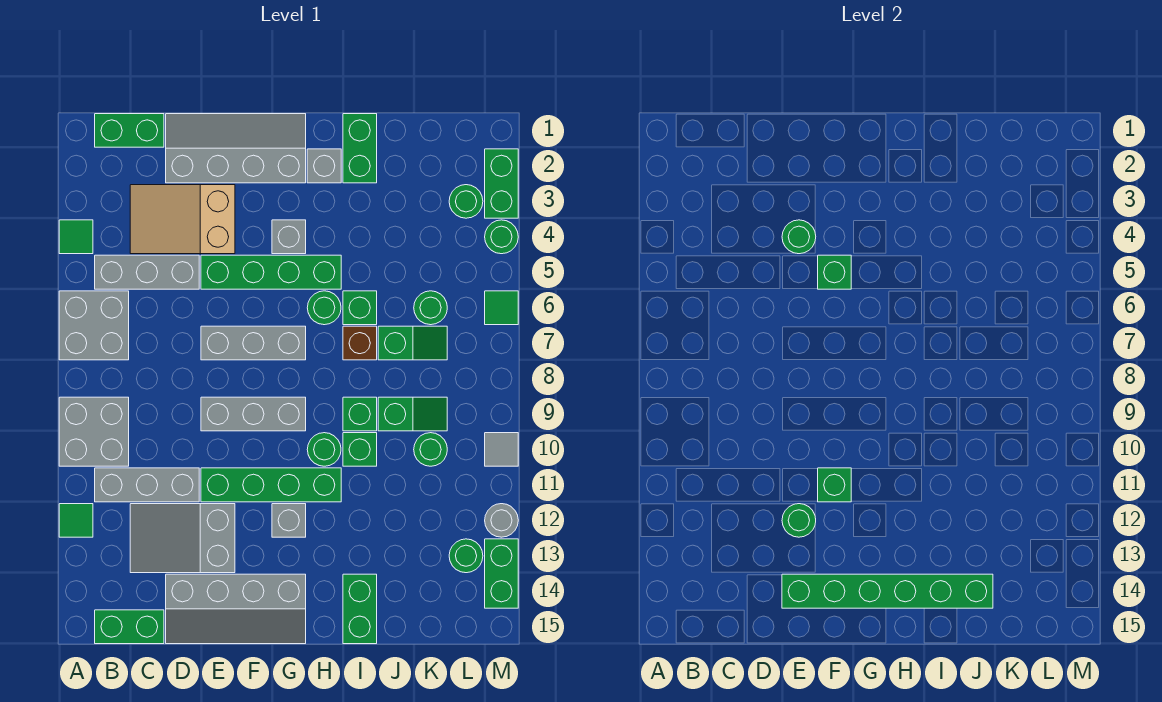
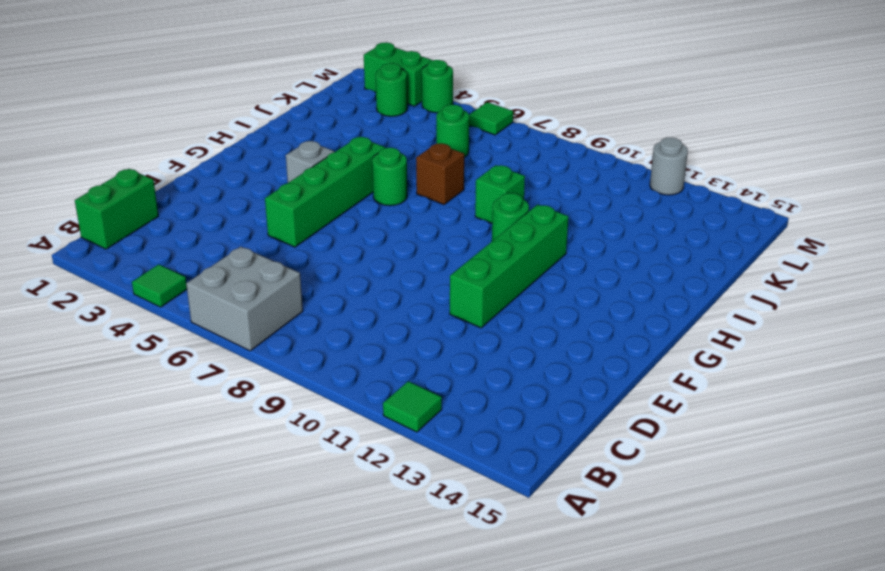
none -> grey brick A9:B10 level 1
none -> grey brick B5:D5 level 1
none -> grey brick B11:D11 level 1
none -> green brick B15:C15 level 1

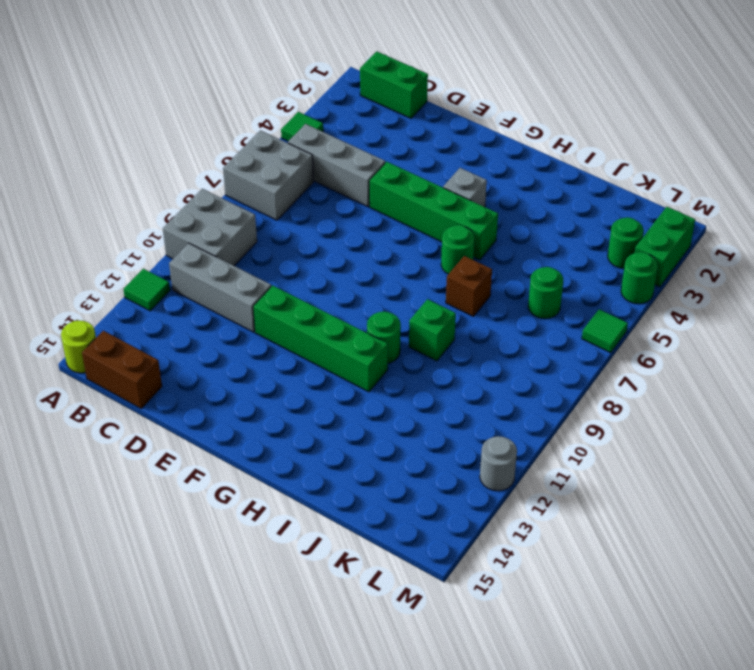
lime round brick A15 level 1 -> none
brown brick B15:C15 level 1 -> green brick B15:C15 level 1
none -> tan slope C3:E4 level 1 top E
none -> grey slope C12:E13 level 1 top E
none -> grey slope D1:G2 level 1 top 2
none -> grey slope D14:G15 level 1 top 14

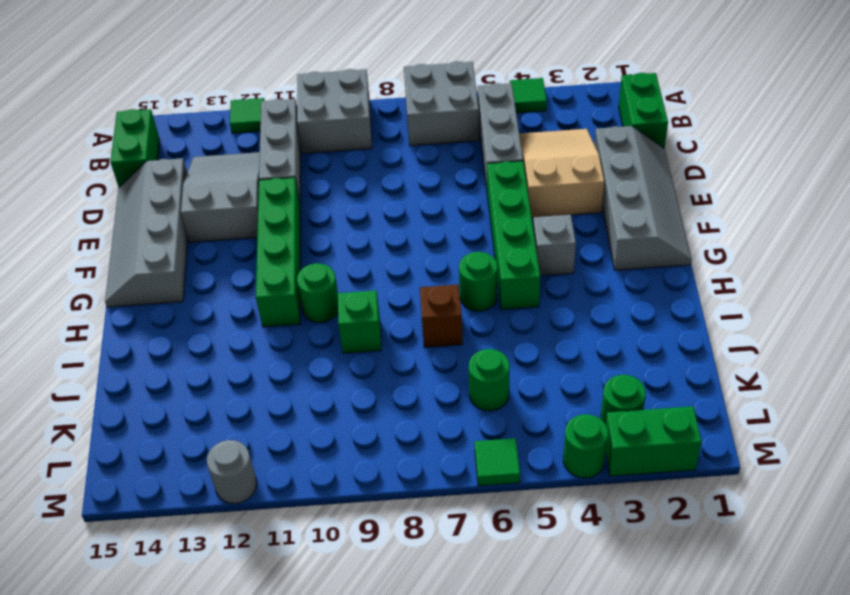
none -> grey brick E7:G7 level 1
none -> grey brick E9:G9 level 1
none -> grey brick G12 level 1
none -> grey brick H2 level 1

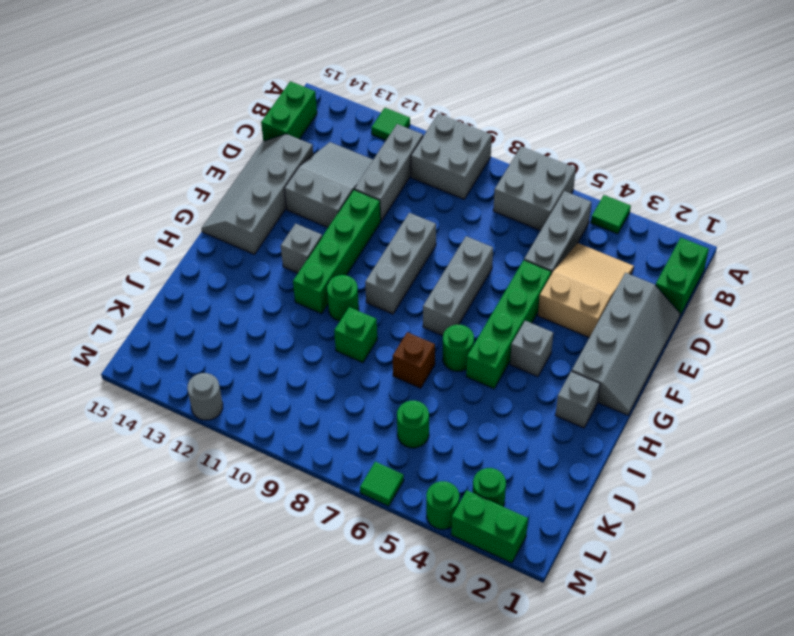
none -> green brick I1:I2 level 1
none -> green brick I6 level 1
none -> green brick I10 level 1
none -> green brick I14:I15 level 1

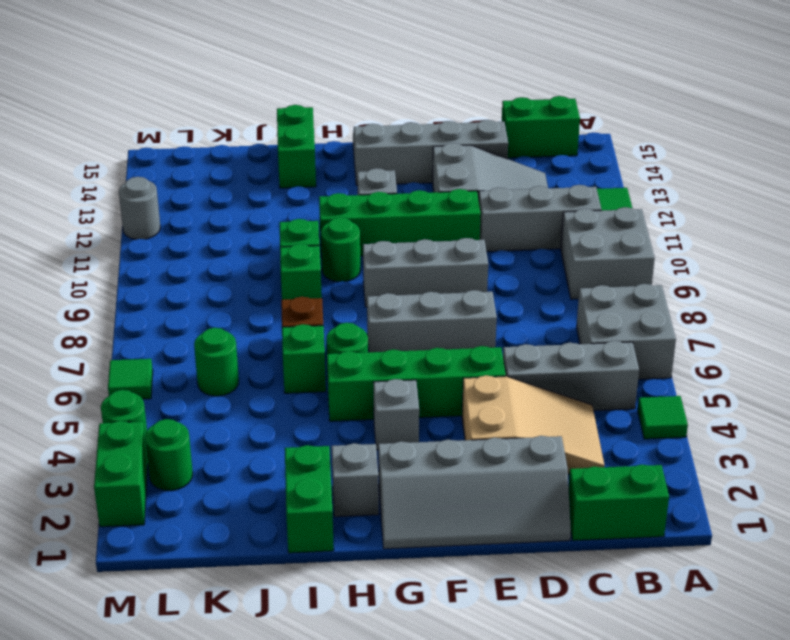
none -> green slope J7:K7 level 1 top J
none -> green slope J9:K9 level 1 top J
none -> green round brick K10 level 1
none -> green round brick L13 level 1

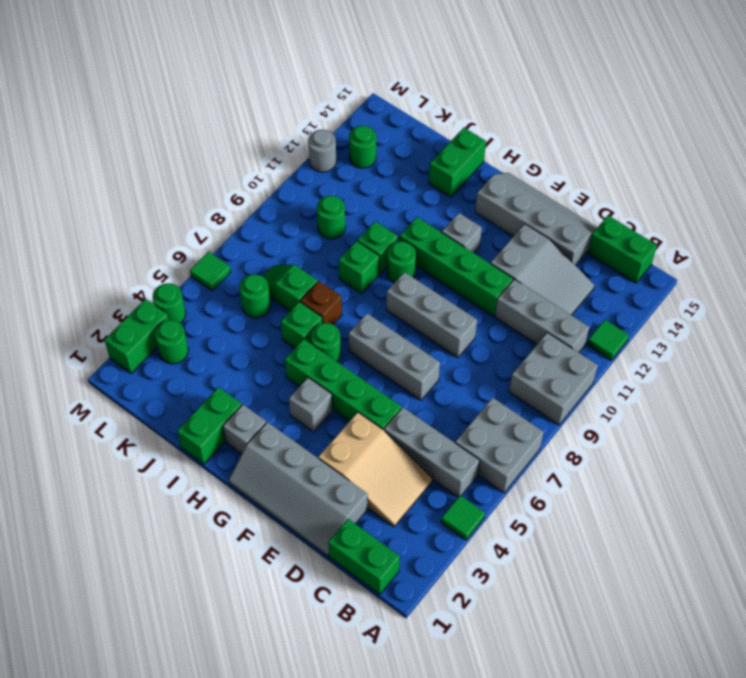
none -> green slope J9:K9 level 1 top J
none -> grey tile M10 level 1
none -> green brick M13:M14 level 1
none -> green round brick E4 level 2

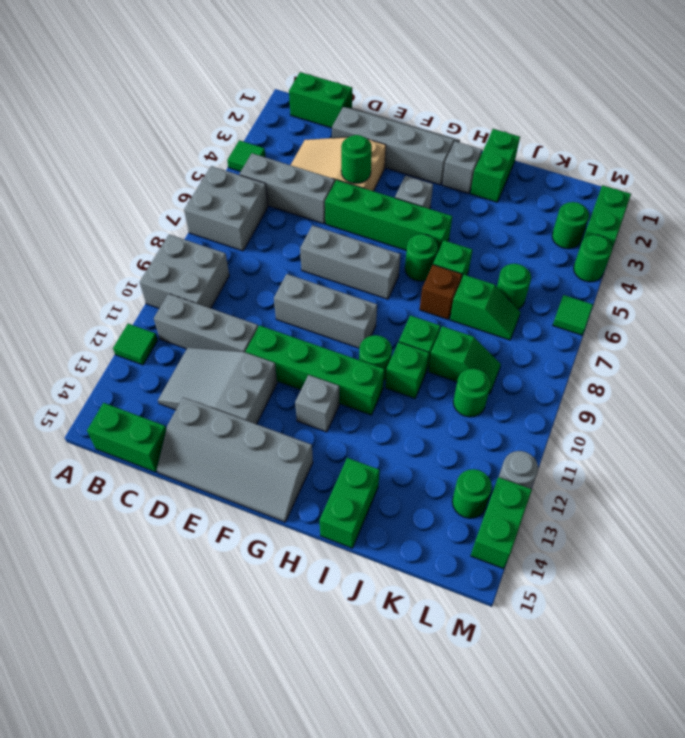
none -> grey tile M10 level 1
none -> green round brick E12 level 2
none -> green brick E14:J14 level 2
none -> green brick F5 level 2

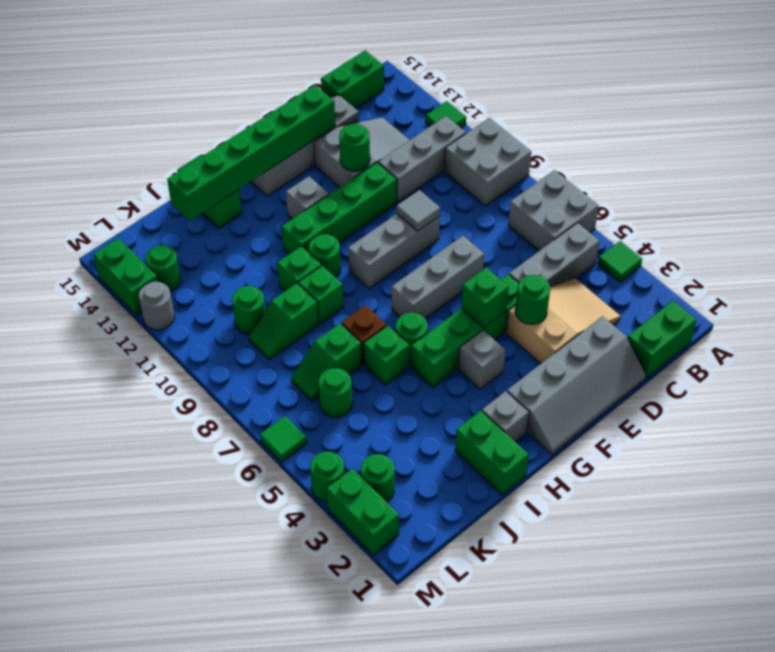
grey tile E9 level 2 -> grey tile M10 level 1
none -> green brick F11 level 2

